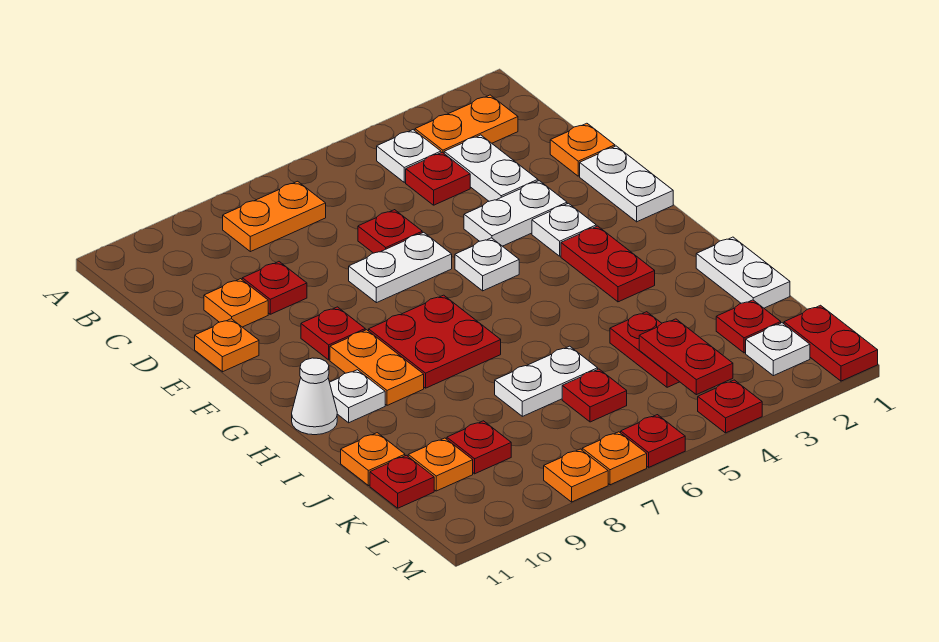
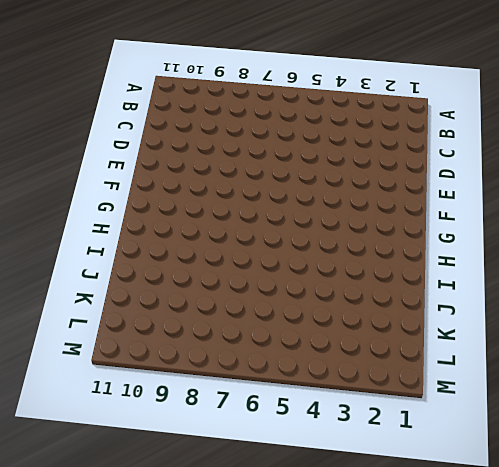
none -> orange plate B2:B3 level 1
none -> white plate B4 level 1
none -> orange plate B7:B8 level 1
none -> white plate C3:D3 level 1

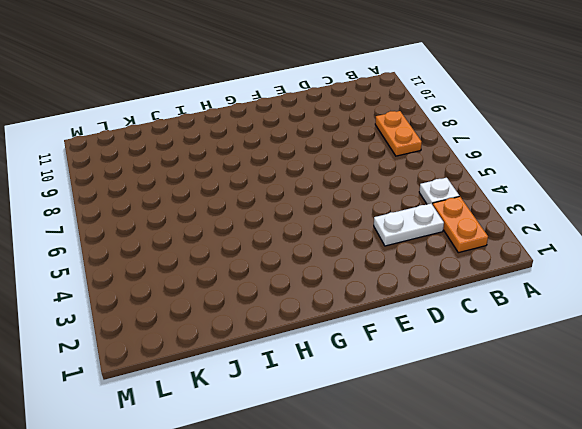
none -> red plate C4 level 1
none -> orange plate D1 level 1
none -> red plate D6 level 1
none -> red plate D9 level 1

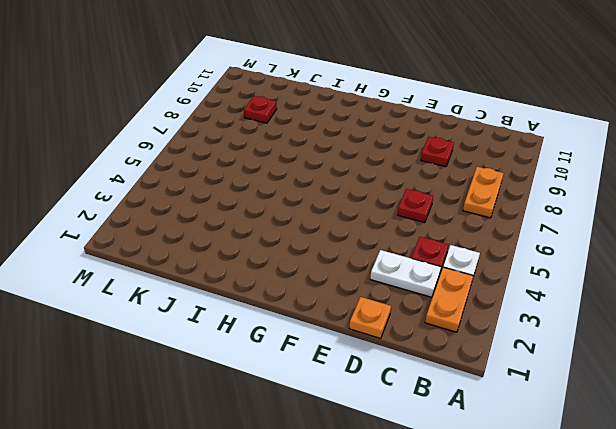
none -> orange plate D10 level 1
none -> white plate E1:F1 level 1
none -> white plate E3:E4 level 1
none -> white plate E6:E7 level 1

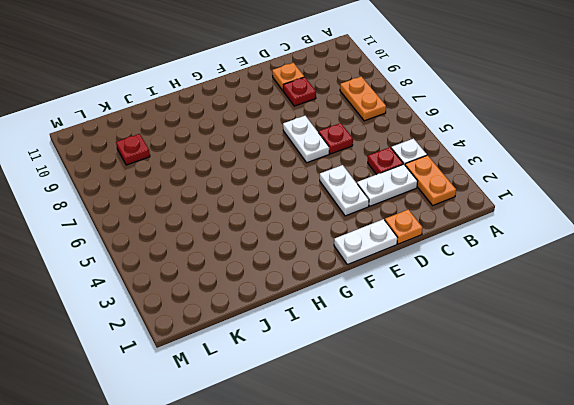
none -> orange plate E11 level 1
none -> white plate F3 level 1
none -> white plate F5 level 1
none -> red plate F9 level 1

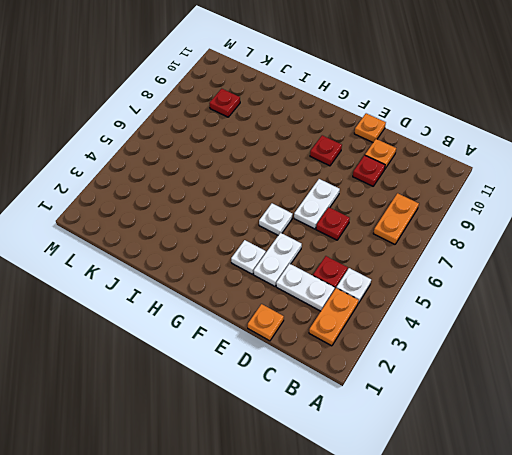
none -> white plate E1:F1 level 1
none -> red plate G3:H3 level 1
none -> red plate G7:H8 level 1
none -> orange plate G9:H9 level 1

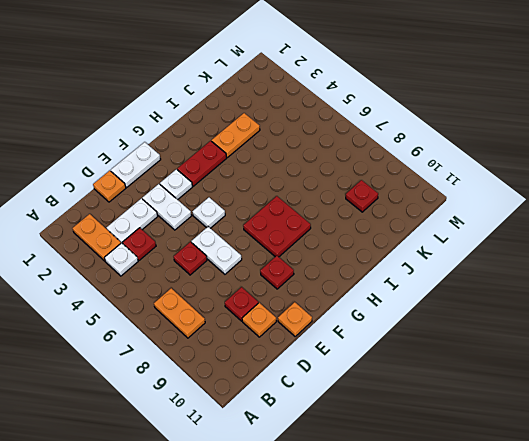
orange plate I3:J3 level 1 -> orange plate G9:H9 level 1
none -> white plate H10 level 1
none -> white cone H11 level 1
none -> white plate I1:J1 level 1
none -> red plate J4:K4 level 1

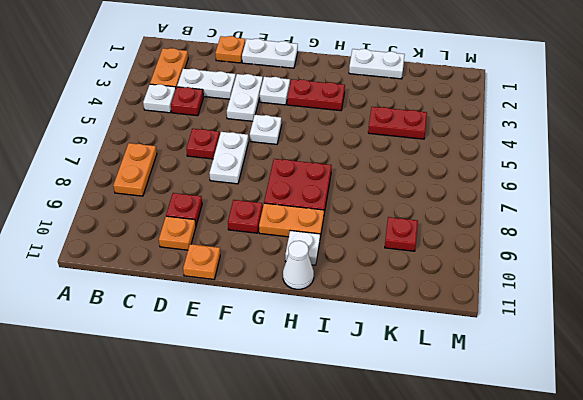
none -> white plate J6:J7 level 1
none -> orange plate J11 level 1
none -> red plate K2 level 1
none -> red plate K6 level 1

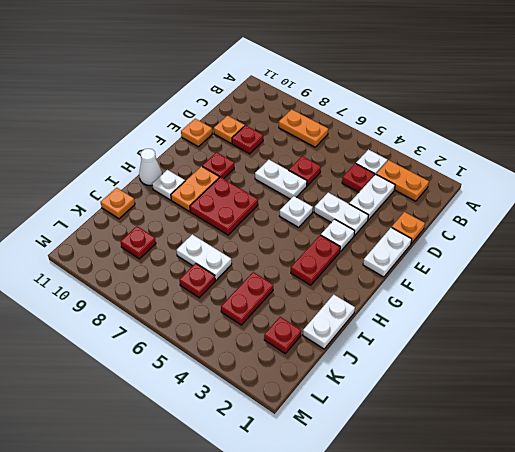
none -> orange plate K10 level 1
none -> red plate K11 level 1
none -> red plate L1:M1 level 1
none -> white plate L2 level 1

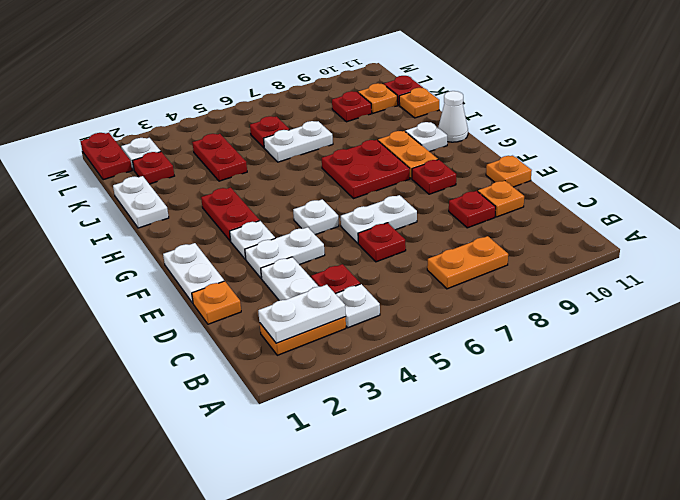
white plate B2:B3 level 2 -> none
none -> red plate M4 level 1
none -> red plate M6 level 1
none -> orange plate M7 level 1
none -> orange plate M8 level 1

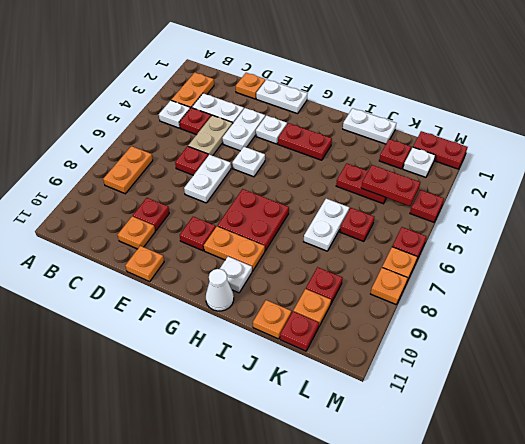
tan plate D4:D5 level 1 -> none

